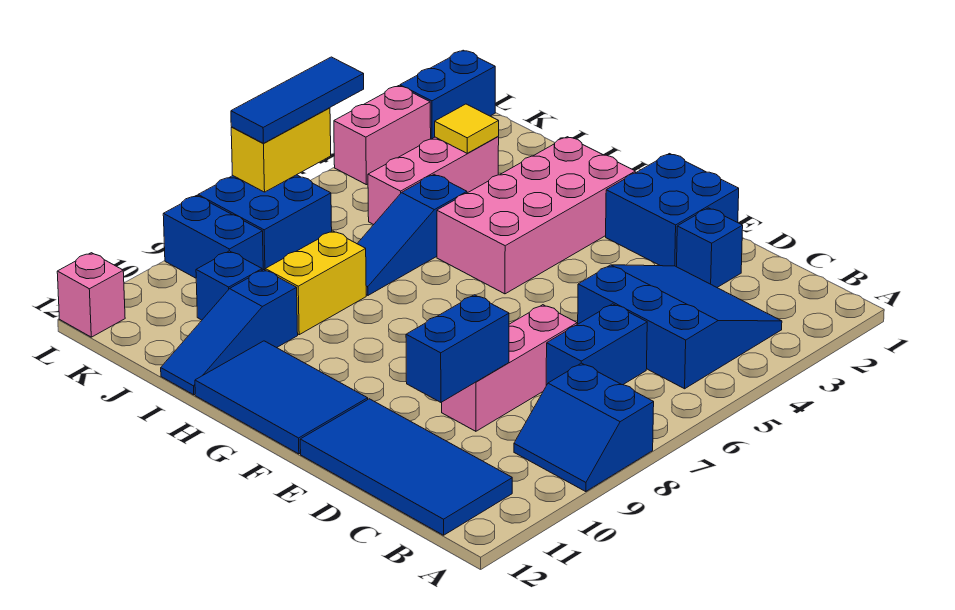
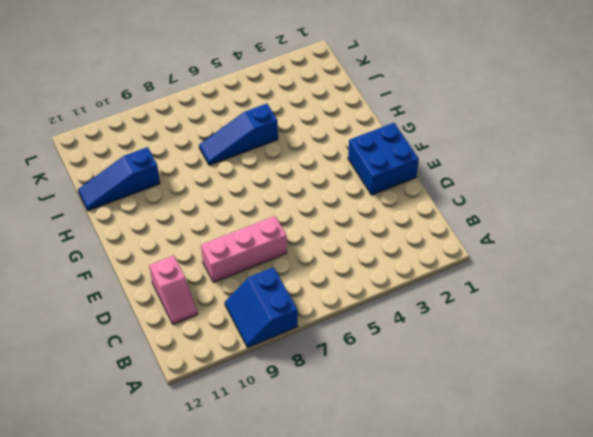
pink slope C11:D11 level 1 top D -> blue tile B11:E12 level 1
none -> blue slope B3:D5 level 1 top 5
none -> blue brick C6:C7 level 1
none -> blue brick D2 level 1

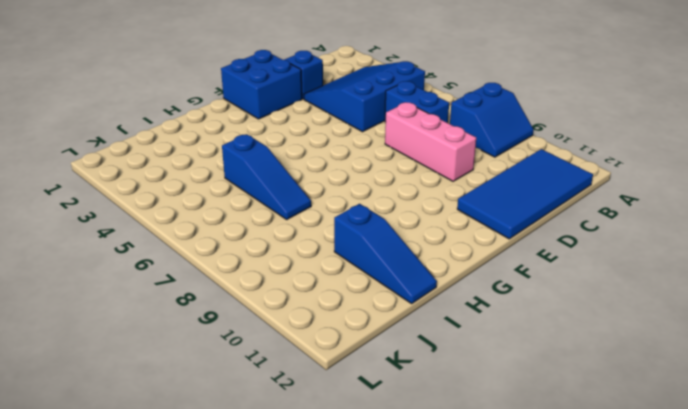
none -> blue tile F11:H12 level 1
none -> pink brick G2:H5 level 1
none -> yellow brick I8:I9 level 1

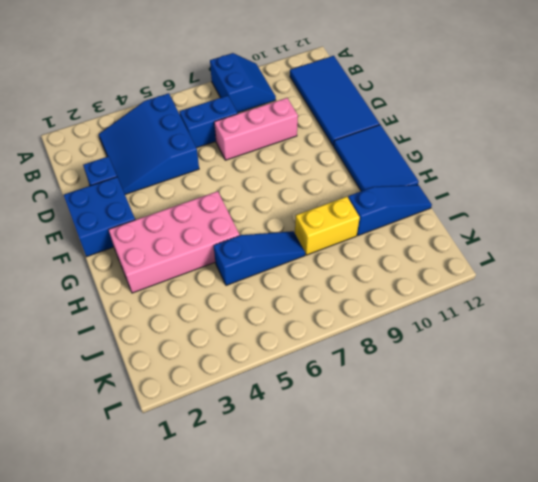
none -> pink brick J3:J5 level 1
none -> blue brick J10 level 1
none -> blue brick K7:L8 level 1

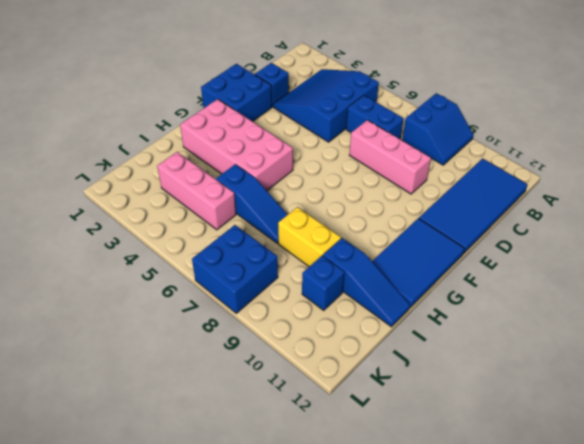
none -> blue brick K9:L9 level 1
none -> blue brick L1:L2 level 1
none -> pink brick L3:L4 level 1

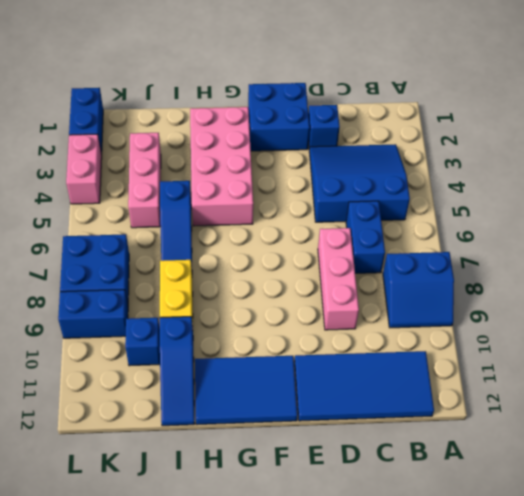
none -> pink brick L12 level 1
none -> blue brick D9:D10 level 2
none -> yellow tile J3 level 2

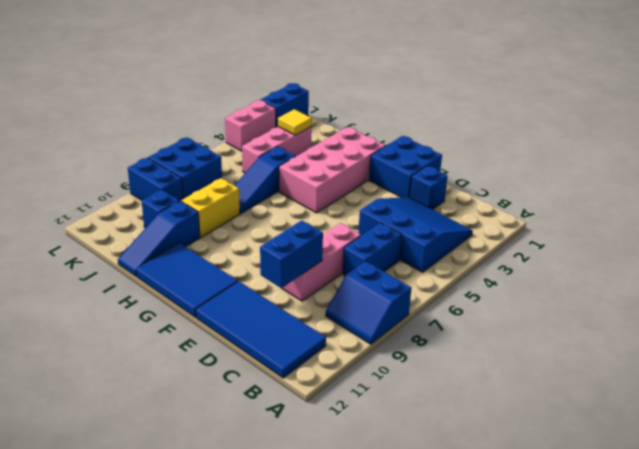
none -> pink brick L12 level 1
none -> yellow brick L6:L7 level 2
none -> blue tile L5:L7 level 3

